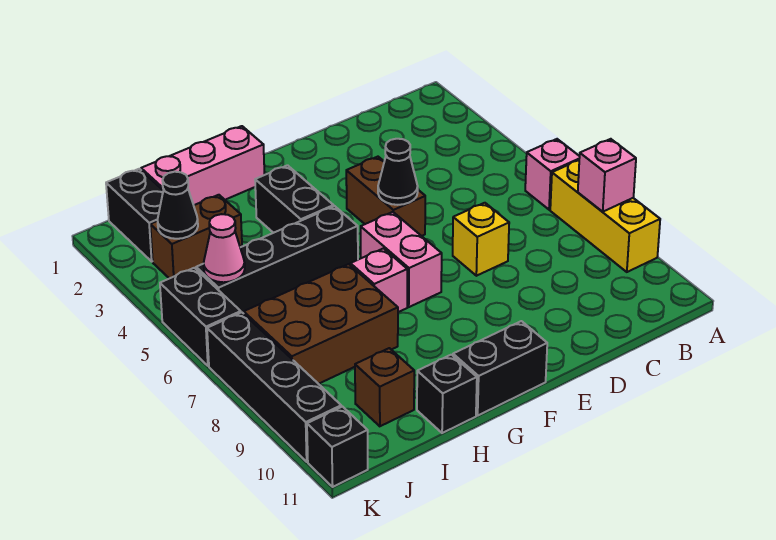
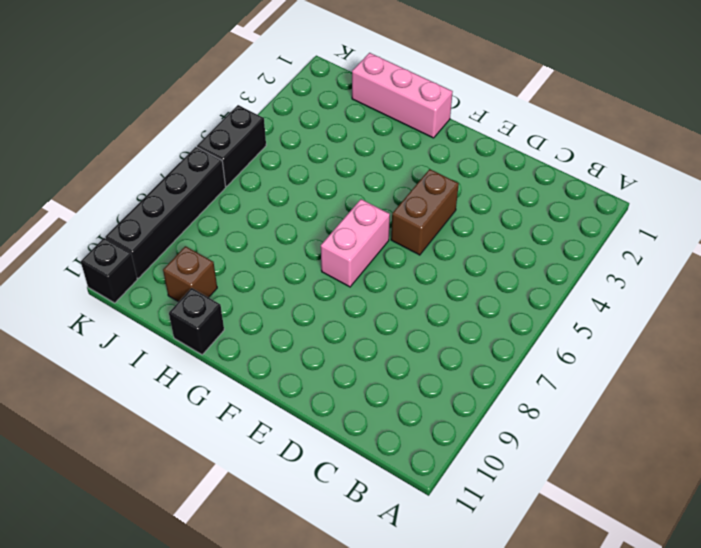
none -> pink brick A6 level 1
none -> yellow brick A7:A9 level 1
none -> yellow brick D7 level 1

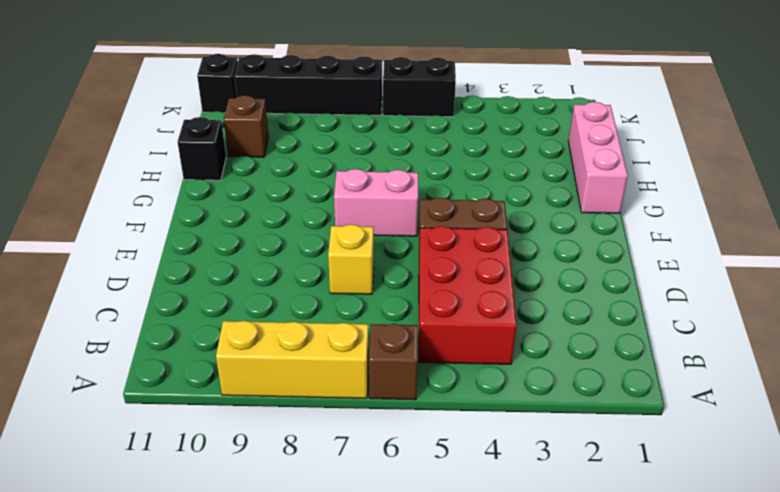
brown brick A6 level 1 -> pink brick A6 level 1
red brick B4:D5 level 1 -> none
none -> black brick F11:G11 level 1
none -> black brick G3:G4 level 1
none -> black brick G5:J5 level 1

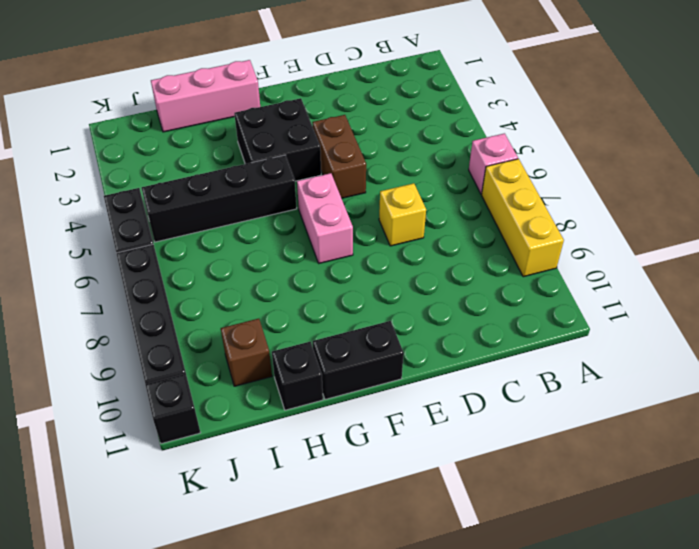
black brick F3:G4 level 1 -> black brick G3:G4 level 1
none -> pink brick G7 level 1
none -> brown brick H7:J8 level 1
none -> brown brick I3:J3 level 1

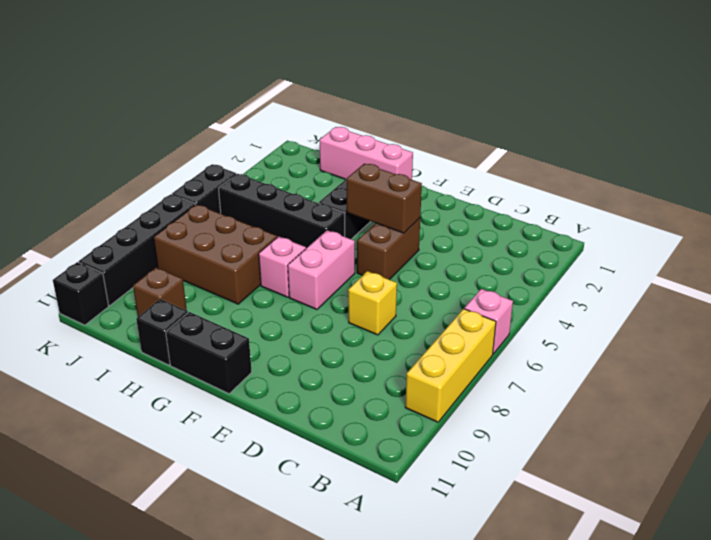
brown brick E4:F4 level 2 -> brown brick I3:J3 level 1
none -> black brick J1:J2 level 1
none -> pink brick A8 level 2
none -> black cone E5 level 2

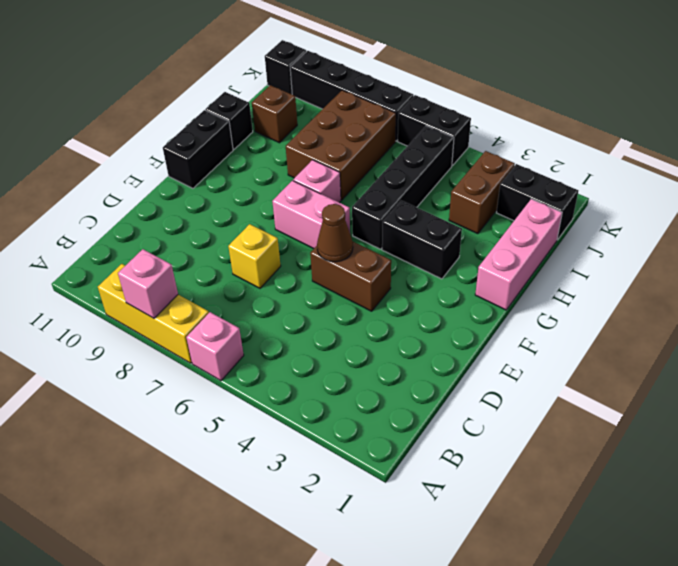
brown cone E5 level 2 -> black cone E5 level 2
none -> black cone J3 level 2
none -> pink cone J5 level 2

